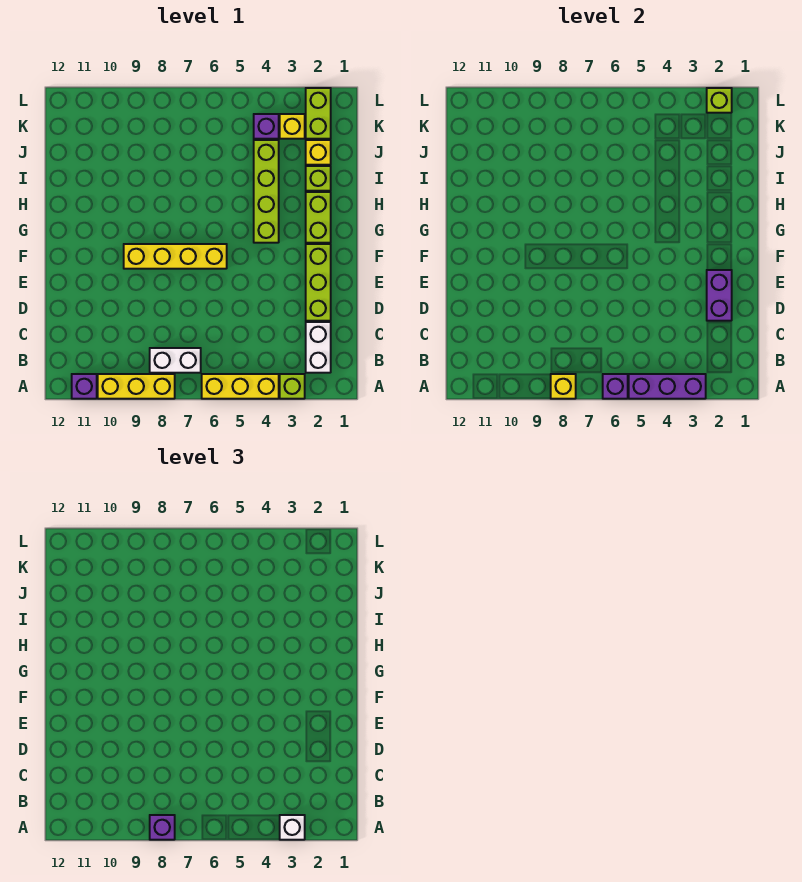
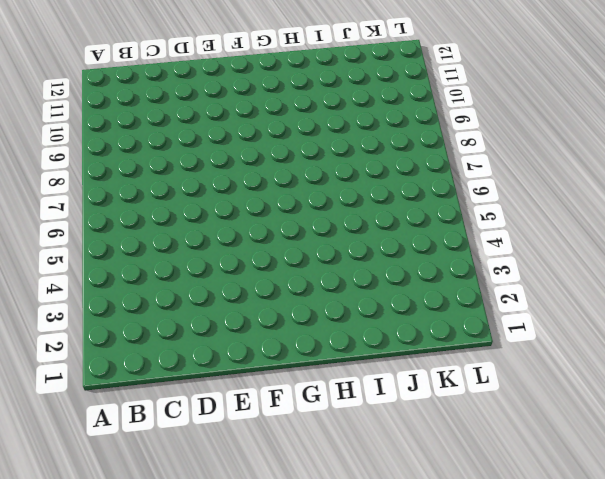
none -> lime brick A3 level 1
none -> yellow brick A4:A6 level 1
none -> yellow brick A8:A10 level 1

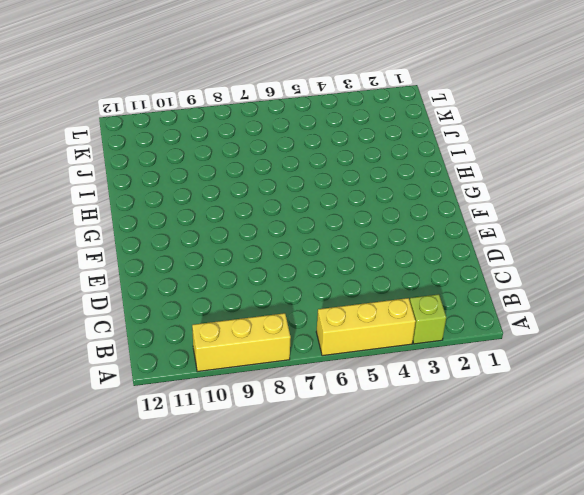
none -> purple brick A11 level 1
none -> white brick B2:C2 level 1
none -> white brick B7:B8 level 1

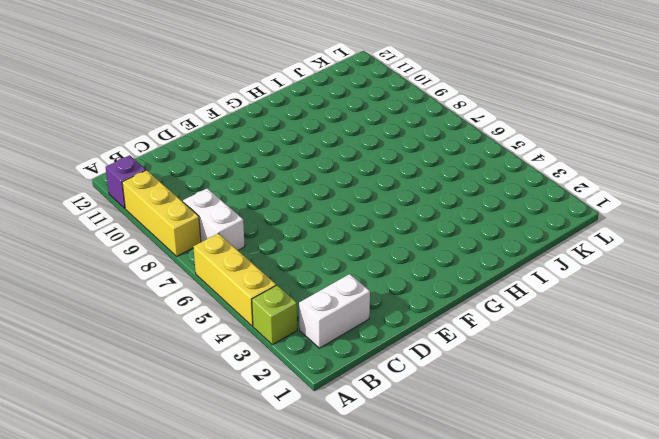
none -> lime brick D2:F2 level 1
none -> yellow brick F6:F9 level 1
none -> lime brick G2:H2 level 1

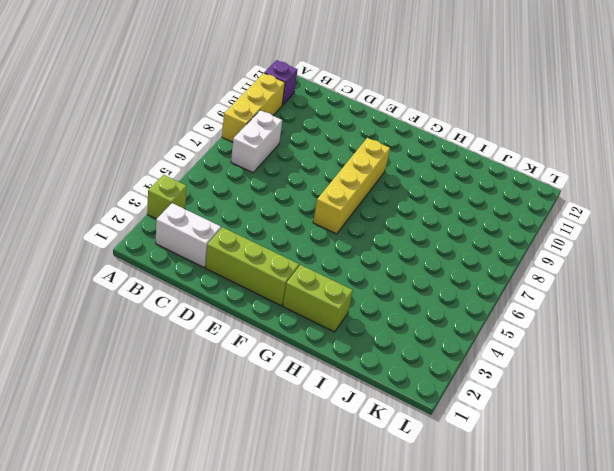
none -> yellow brick A4:A6 level 1
none -> lime brick G4:J4 level 1
none -> lime brick I2 level 1

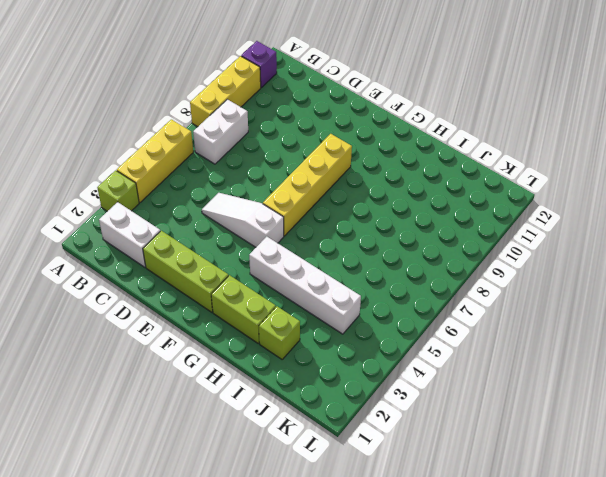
white slope D5:F5 level 1 top F -> none
white brick G4:J4 level 1 -> lime brick G4:J4 level 1
none -> yellow brick J2 level 1
none -> lime brick K2:L2 level 1
none -> yellow brick K3 level 1

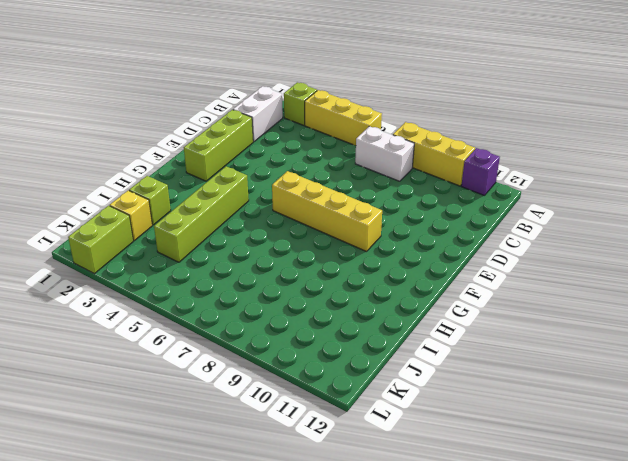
none -> lime brick G2:H2 level 1
none -> yellow brick K3 level 1
none -> purple brick K4 level 1

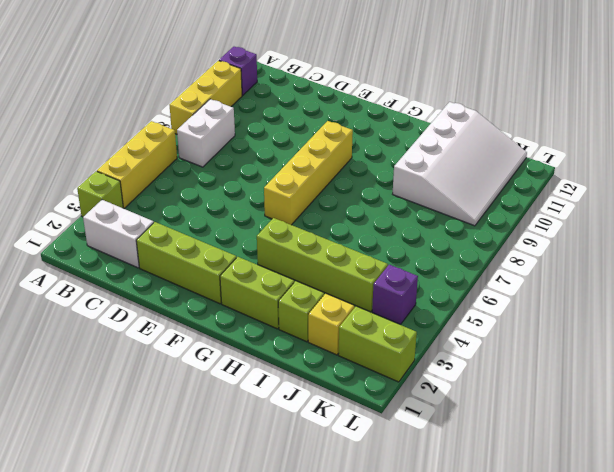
white slope I9:K12 level 1 top I -> none
none -> yellow brick K3 level 1
none -> purple brick A3:A5 level 2
none -> purple brick A6 level 2

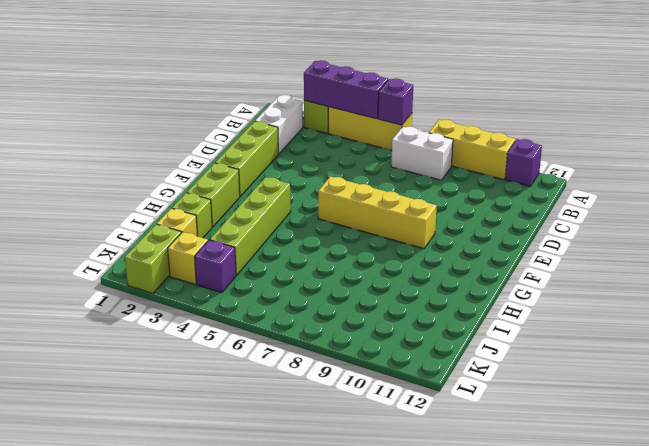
none -> yellow brick A8 level 2
none -> purple brick D2:E2 level 2
none -> lime brick L2 level 2

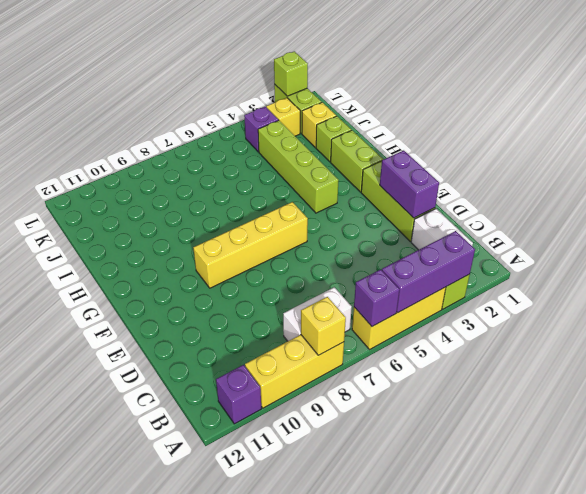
none -> white brick A3 level 3
none -> purple brick A8 level 3

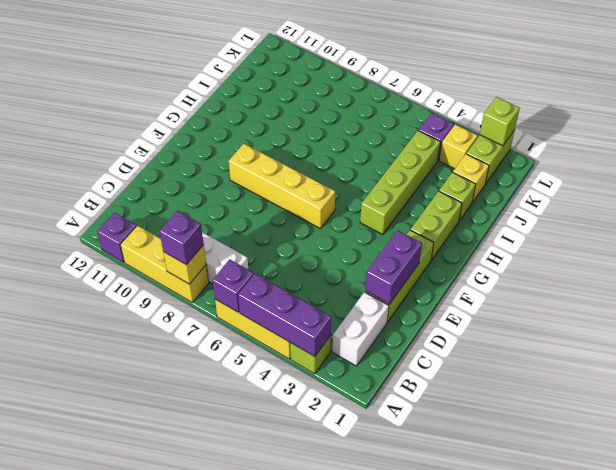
none -> white brick A3 level 3

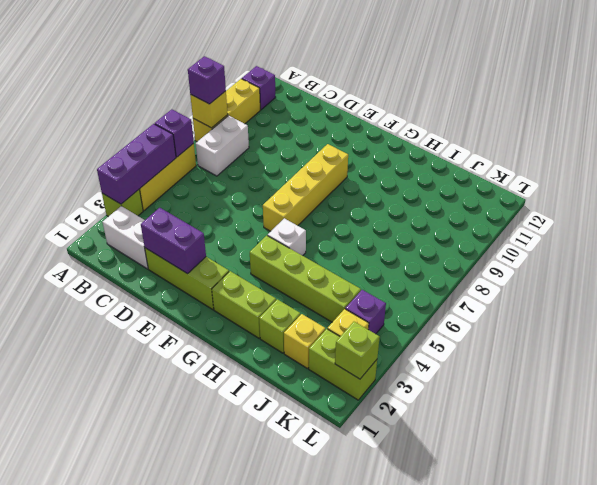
white brick G5 level 1 -> white brick A3 level 3

